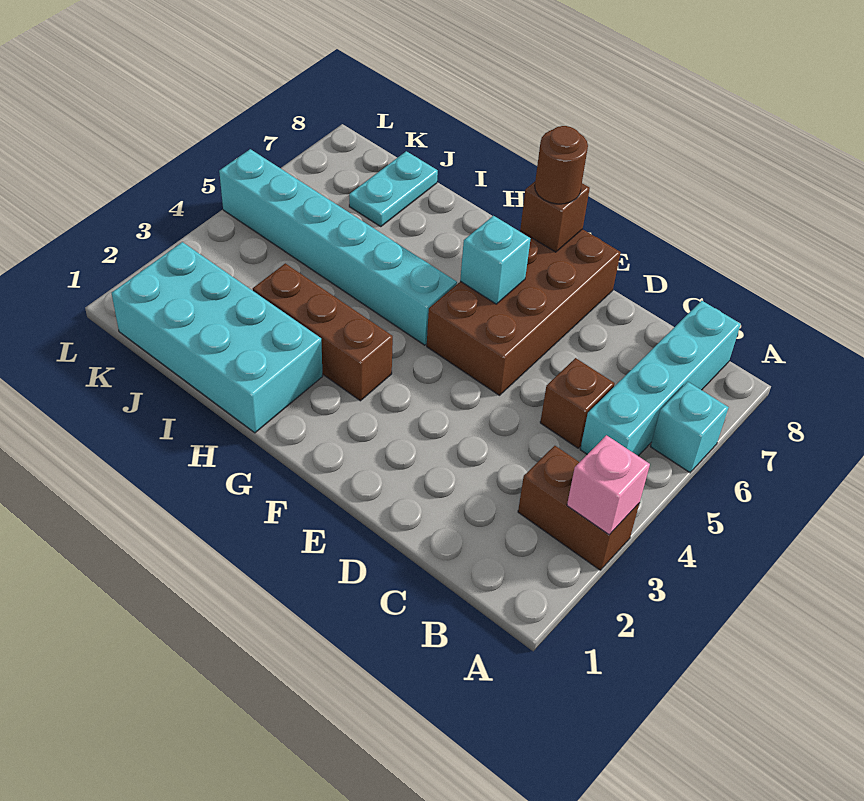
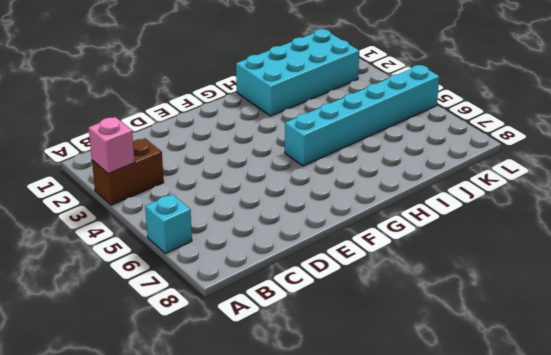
none -> cyan brick B5:B8 level 1
none -> brown brick C5 level 1
none -> brown brick E5:F8 level 1

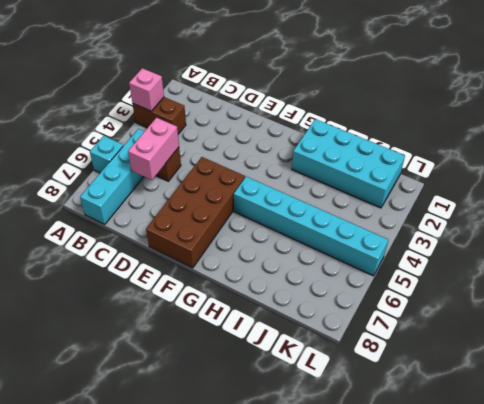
pink brick C5:C6 level 2 -> none
none -> brown brick G3:I3 level 1
none -> cyan plate J7:J8 level 1
none -> cyan brick F6 level 2

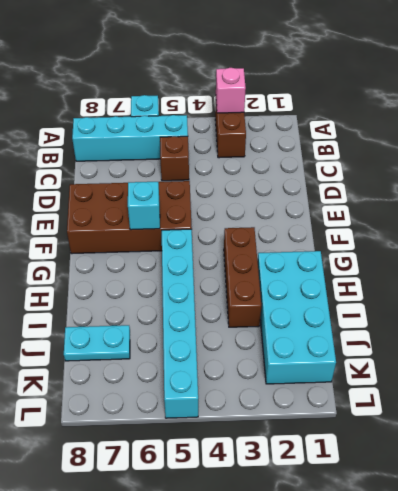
none -> brown brick F8 level 2
none -> brown round brick F8 level 3

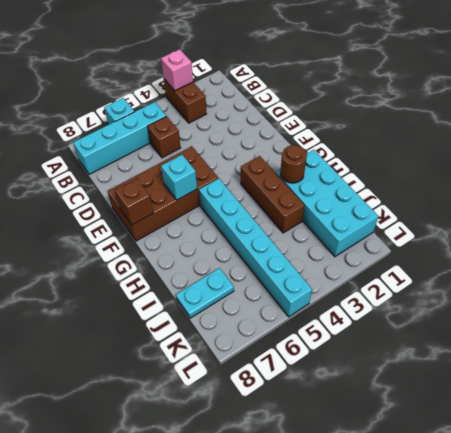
brown round brick H2 level 2 -> brown round brick F8 level 3

